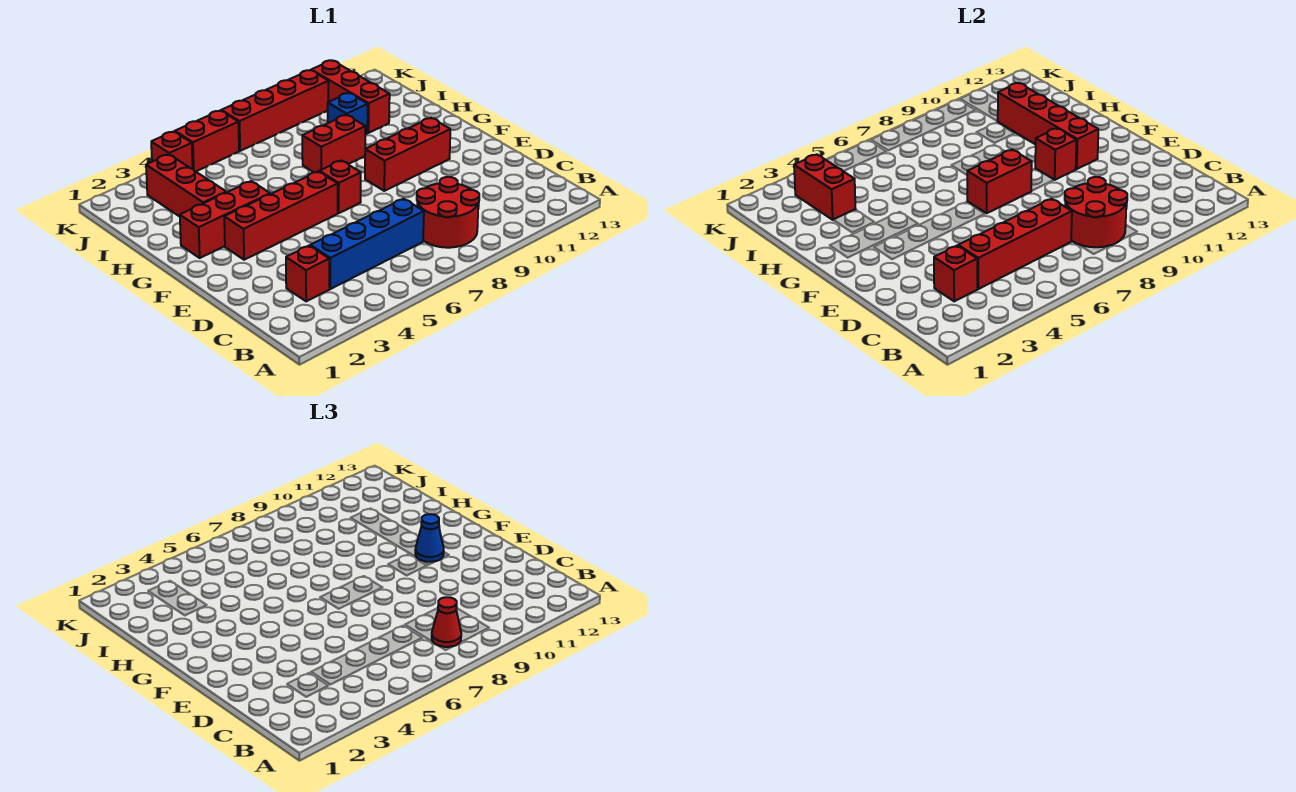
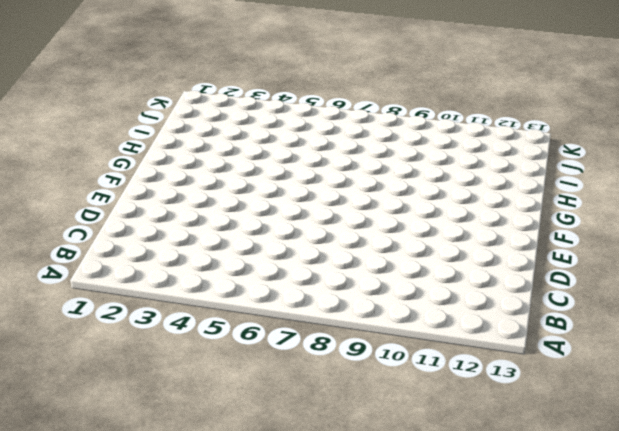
none -> red round brick B8:C9 level 1
none -> red brick C3 level 1
none -> blue brick C4:C7 level 1

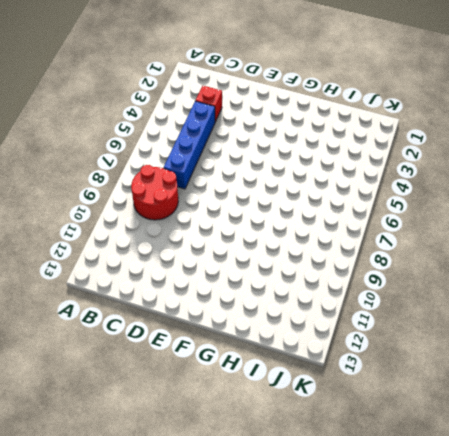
none -> red brick F3:F6 level 1
none -> red brick F7 level 1
none -> red brick F9:F11 level 1

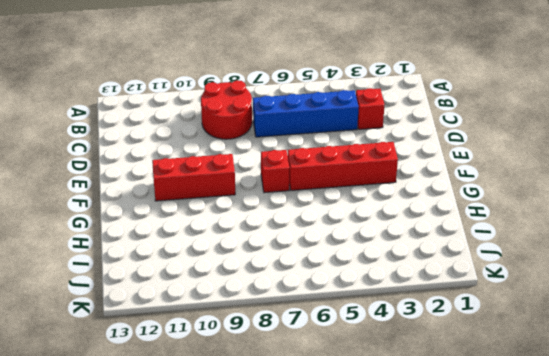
none -> red brick G2:G4 level 1
none -> red brick H3:J3 level 1
none -> red brick H8:H9 level 1

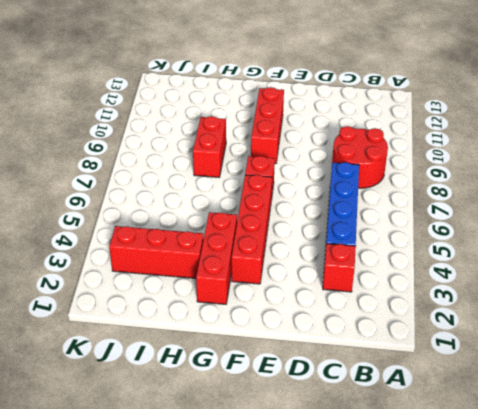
none -> blue brick I10 level 1
none -> red brick I11:K11 level 1
none -> red brick K4 level 1

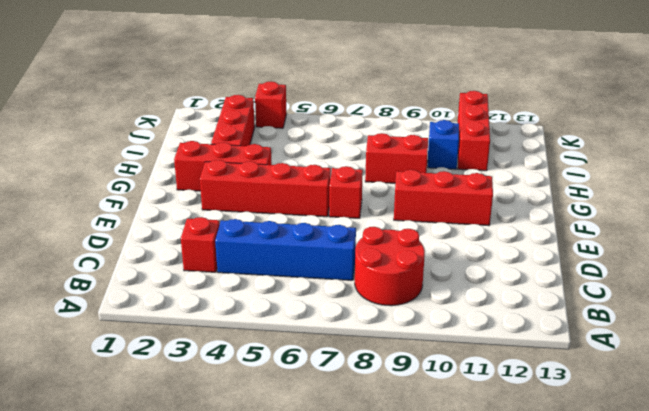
none -> red brick K5:K6 level 1
none -> red brick K7:K10 level 1
none -> red round brick B8:C9 level 2

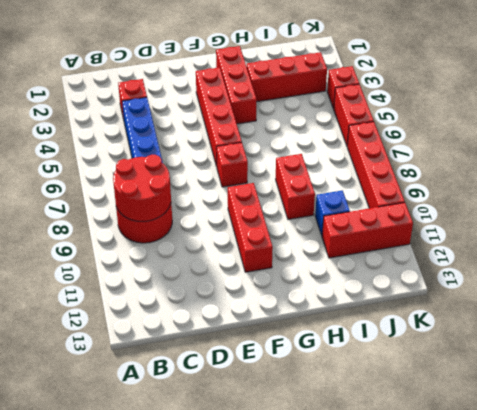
none -> red brick C3 level 2
none -> red brick C4:C7 level 2
none -> red brick F7:F8 level 2

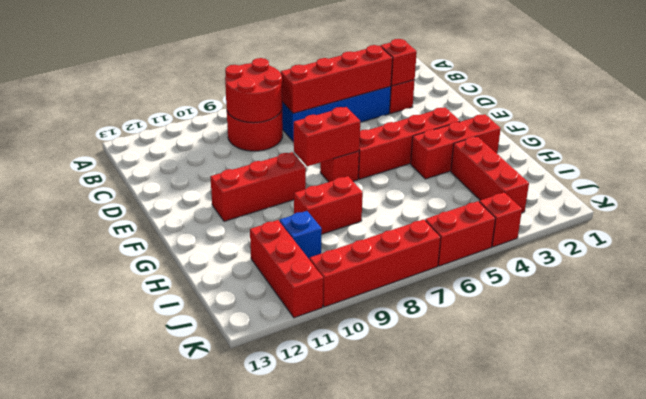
none -> red brick F10 level 2
none -> red brick F11:I11 level 2
none -> red brick I3:J3 level 2

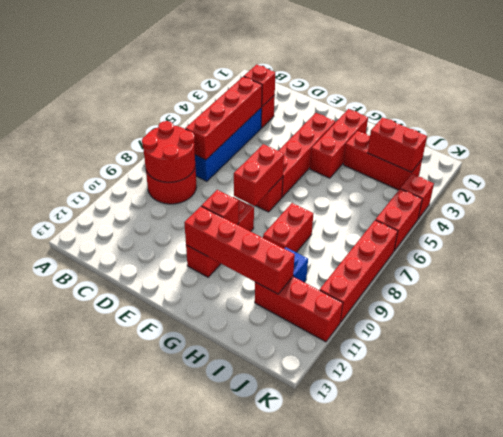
none -> red cone B8 level 3
none -> blue cone F11 level 3

